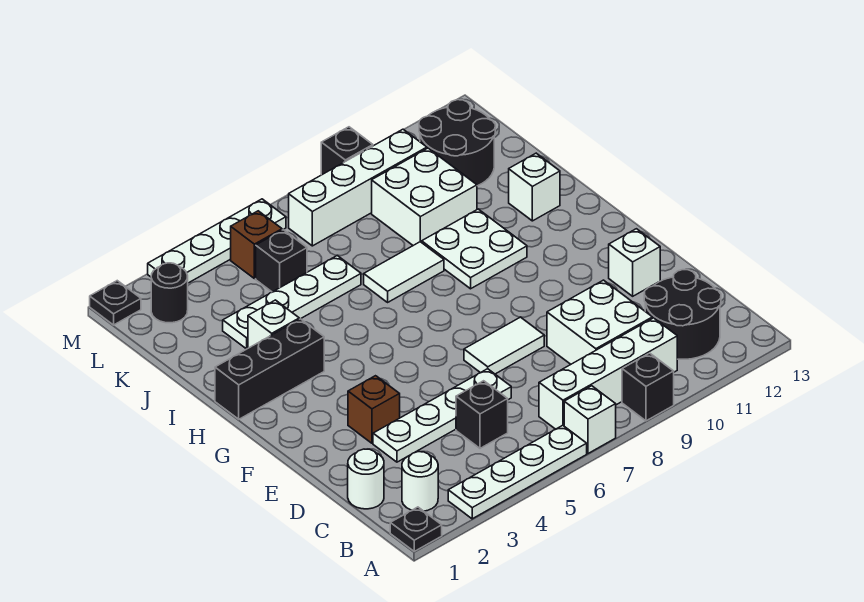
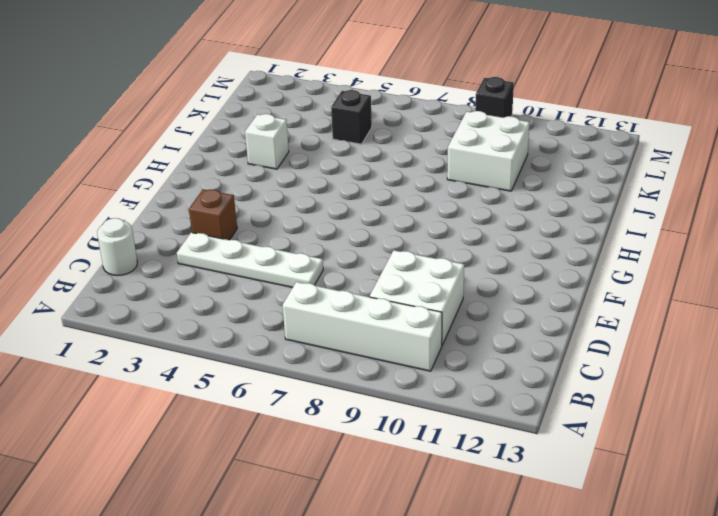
none -> black plate A1 level 1
none -> white plate A3:A6 level 1
none -> white brick A7 level 1

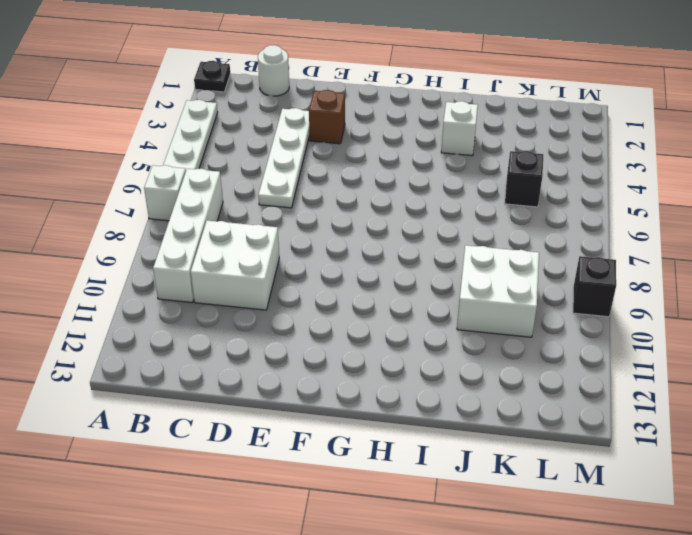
none -> black brick A9 level 1
none -> white round brick B2 level 1
none -> black round brick B11:C12 level 1

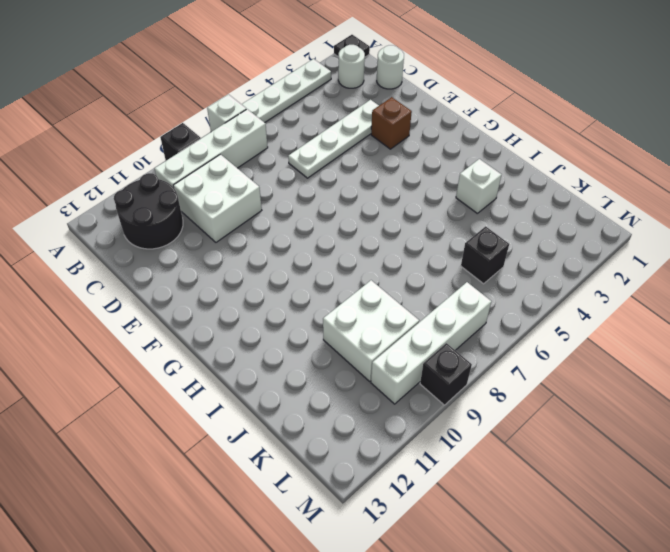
none -> black brick C5 level 1
none -> white tile E7:E8 level 1
none -> white brick E12 level 1

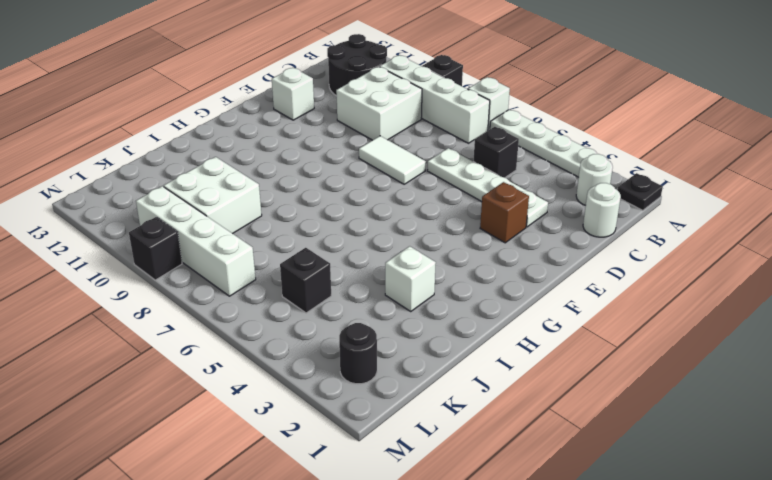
none -> black brick H1:H3 level 1
none -> white plate H9:I10 level 1
none -> white tile I7:I8 level 1

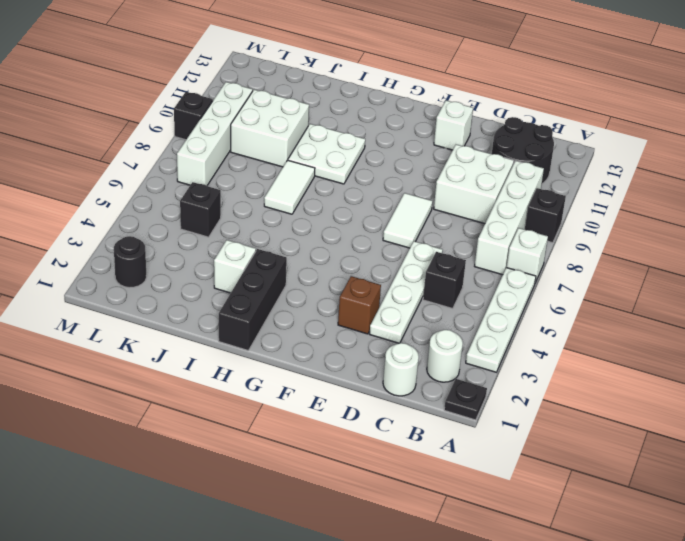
none -> white brick I12 level 1
none -> white plate J3:J6 level 1
none -> black round brick K11:L12 level 1

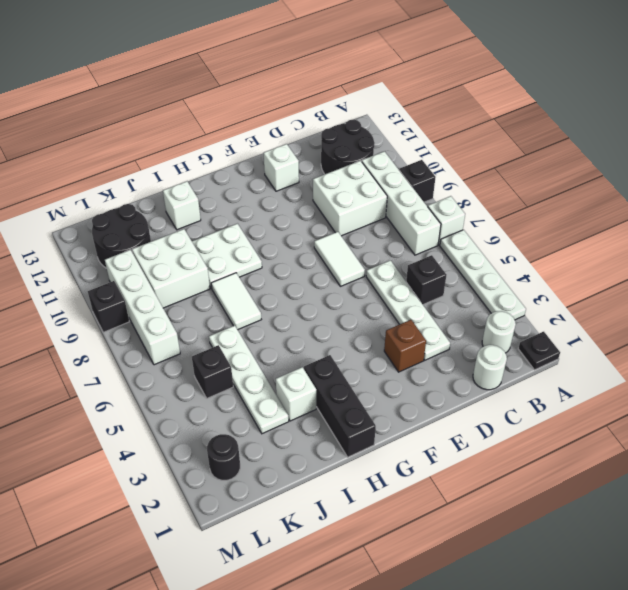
none -> brown brick L5 level 1
none -> black plate M1 level 1
none -> white plate M3:M6 level 1

